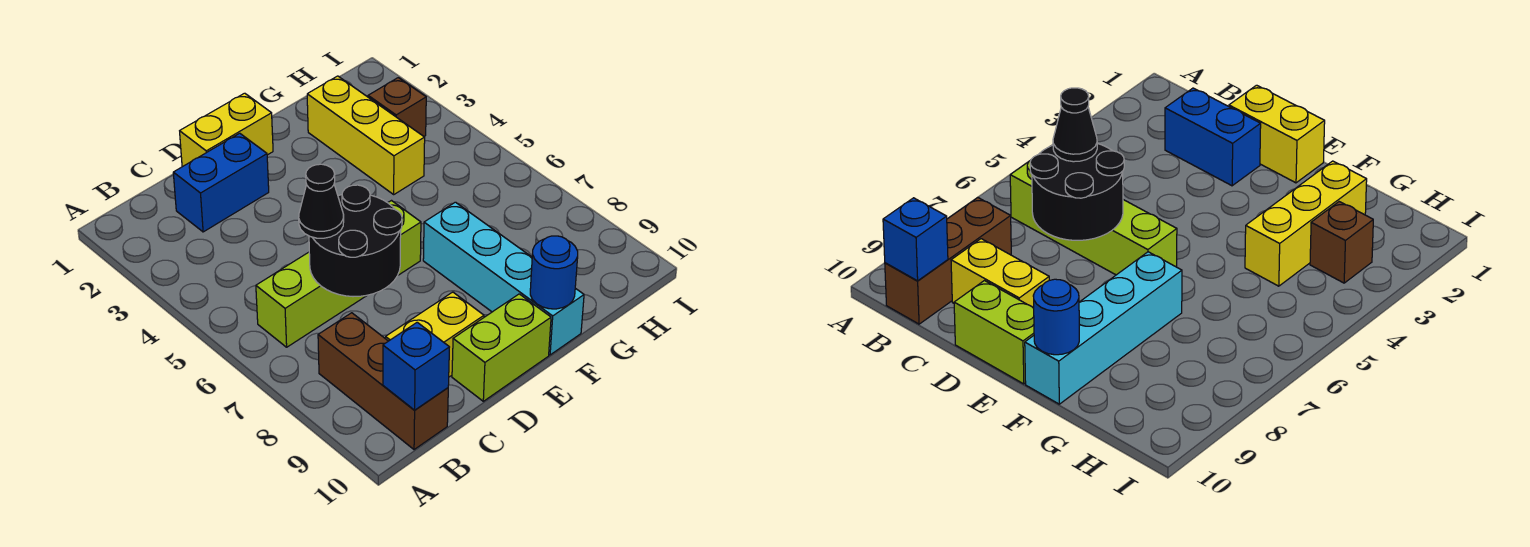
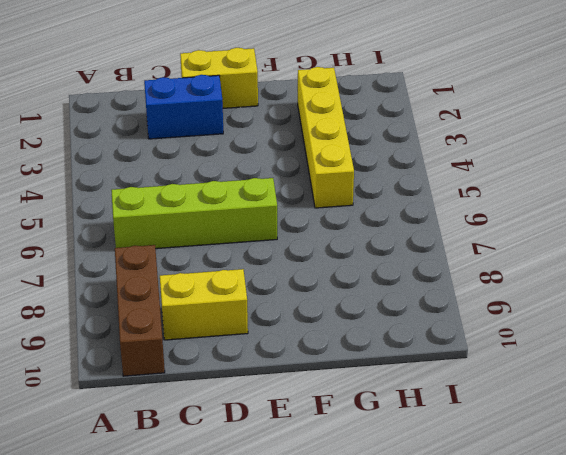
yellow brick G2:G5 level 1 -> yellow brick G2:G4 level 1
none -> lime brick D10:E10 level 1
none -> cyan brick F7:F10 level 1
none -> brown brick H3 level 1

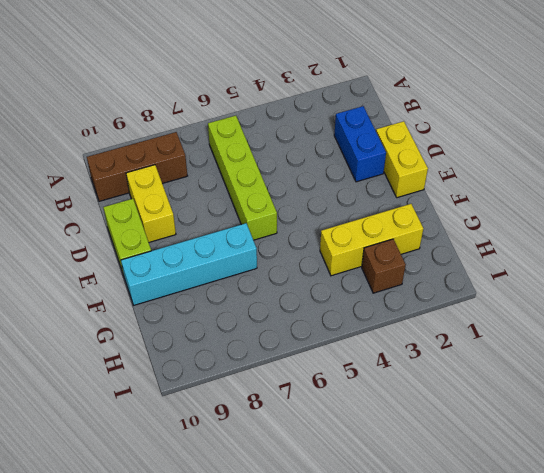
none -> blue brick B10 level 2
none -> black round brick C6:D7 level 2
none -> blue round brick F10 level 2

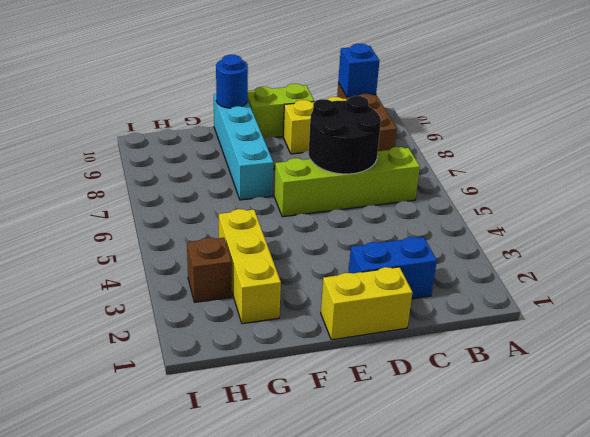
none -> black cone C6 level 3

